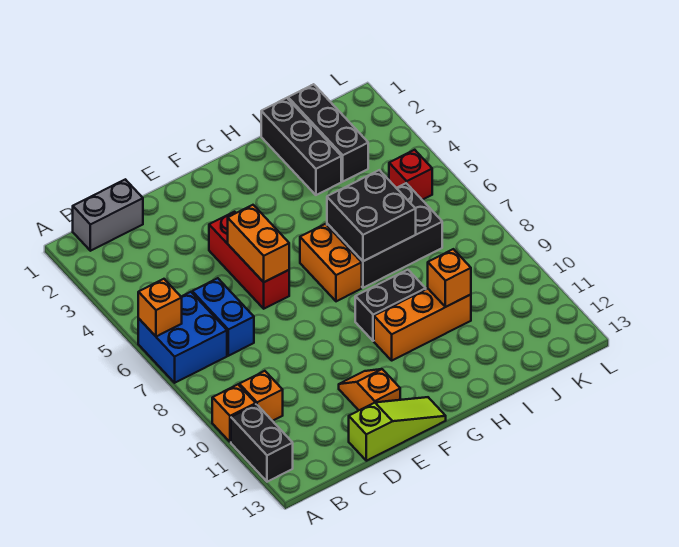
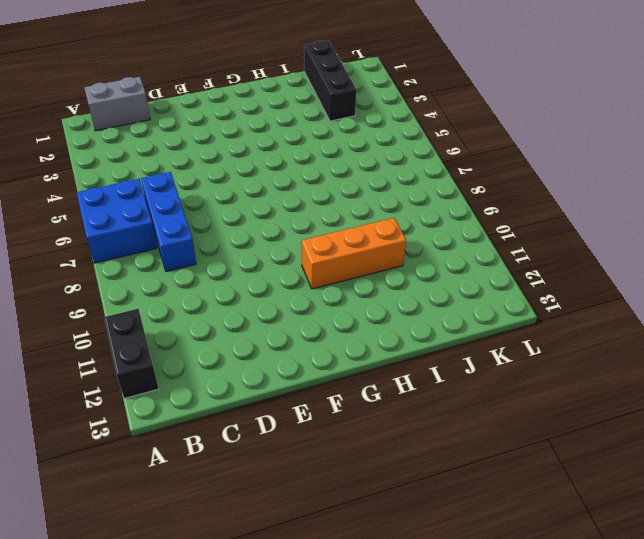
blue brick C6:C8 level 1 -> blue brick C6:C7 level 1
none -> orange brick A10 level 1
none -> orange brick B10 level 1
none -> lime slope D13:F13 level 1 top D

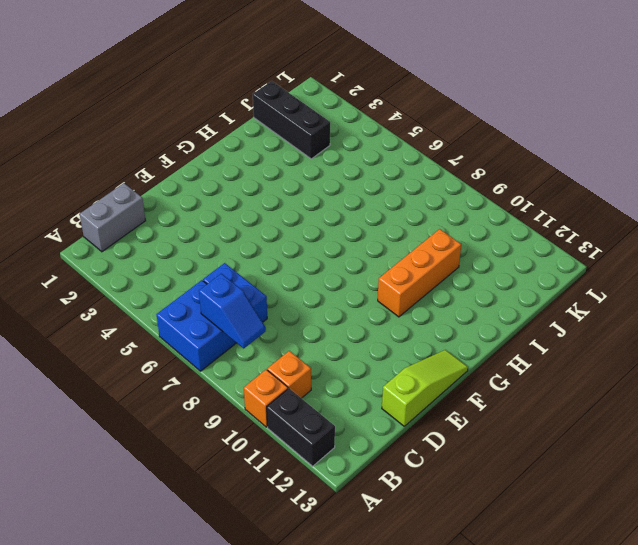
blue slope B7:B8 level 2 top 7 -> none
none -> red brick E4:E6 level 1
none -> orange slope E11:E12 level 1 top 12
none -> orange brick G6:G7 level 1

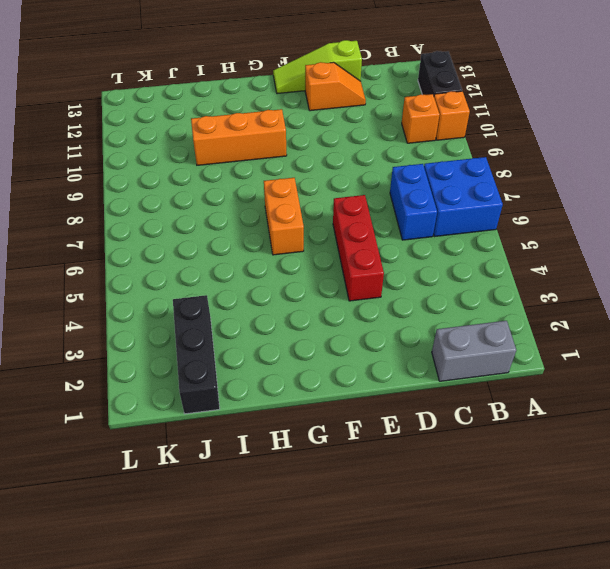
orange slope D12:E12 level 1 top E -> orange slope E11:E12 level 1 top 12
none -> black brick G9:H9 level 1
none -> black brick H6:J7 level 1
none -> black brick I1:I3 level 1

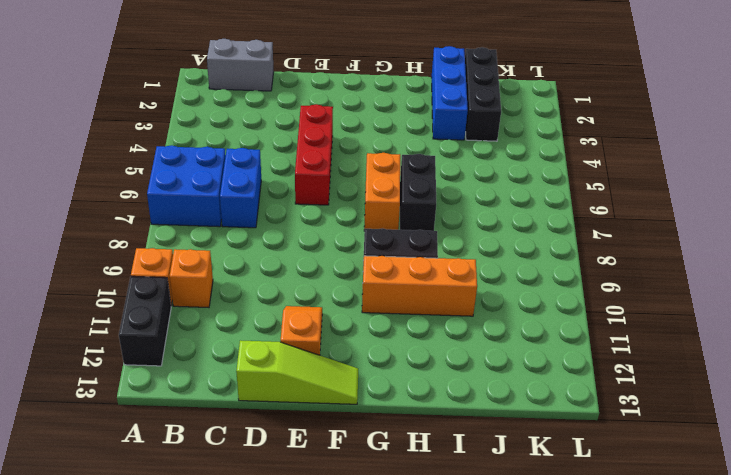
black brick H6:H7 level 1 -> black brick H6:J7 level 1
blue brick I1:I3 level 1 -> black brick I1:I3 level 1
none -> red brick K5 level 1
none -> orange brick A6 level 2
none -> orange brick E5:E6 level 2

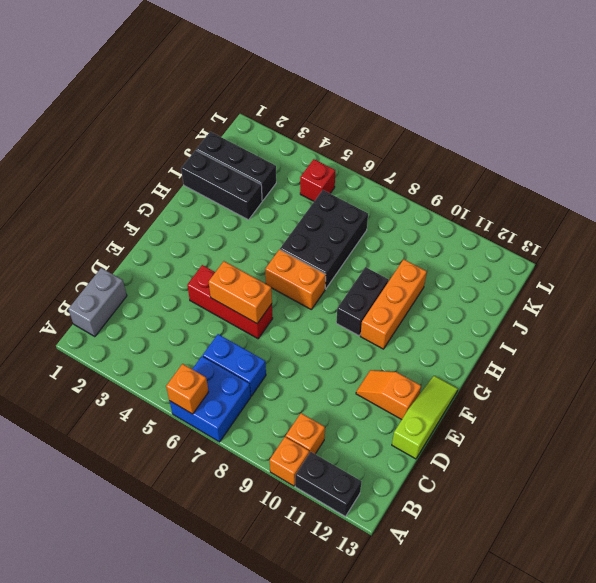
none -> black brick H6:I7 level 2
none -> orange brick I10 level 2

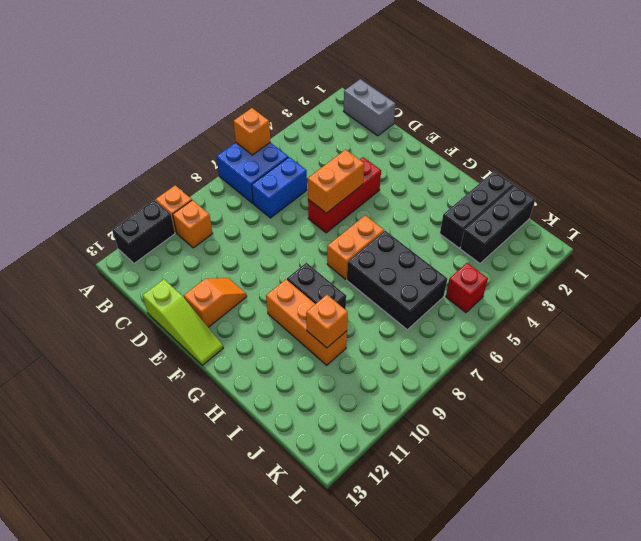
none -> black brick H6:I7 level 2

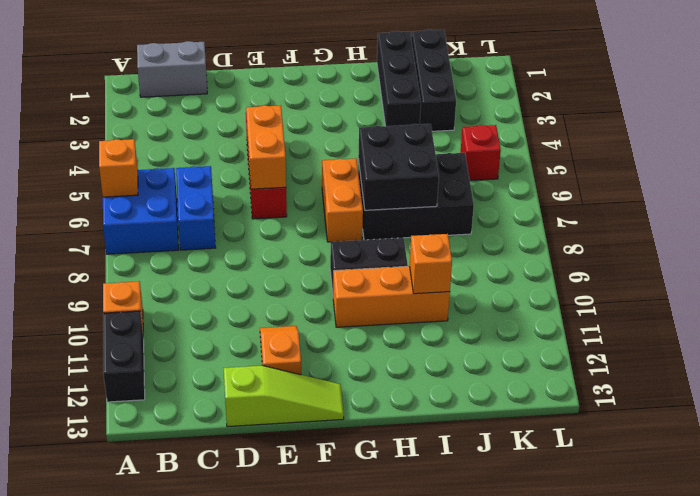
none -> orange brick B10 level 1

